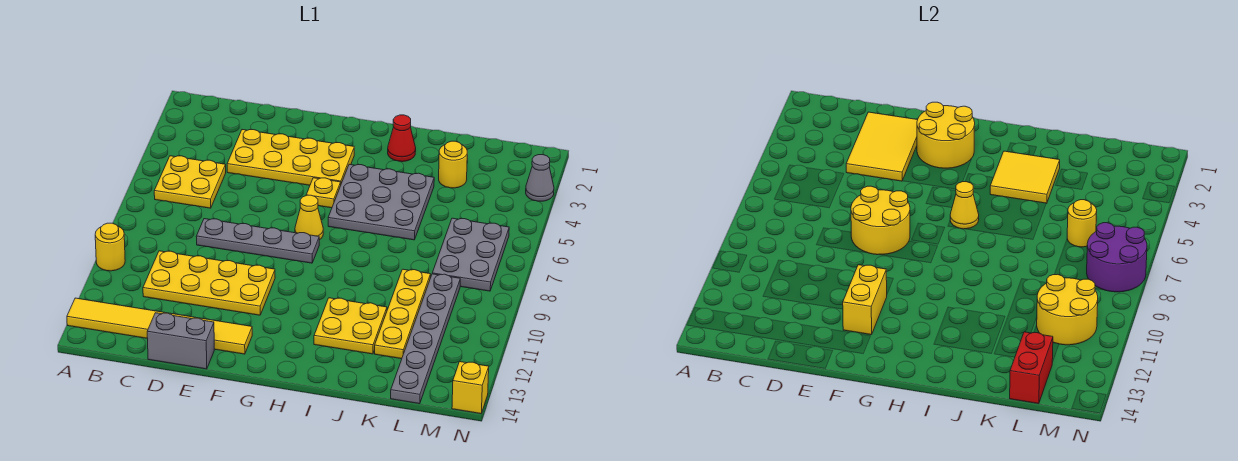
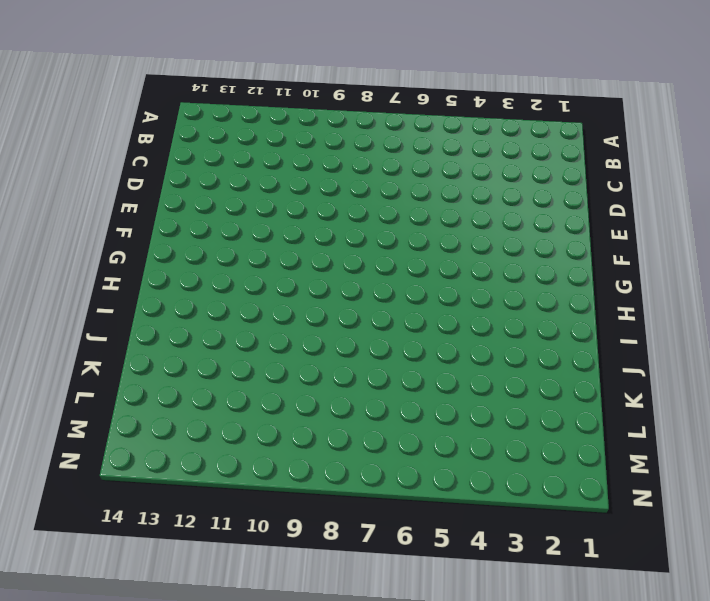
none -> yellow round brick A10 level 1
none -> yellow tile A13:F13 level 1
none -> yellow plate B5:C6 level 1

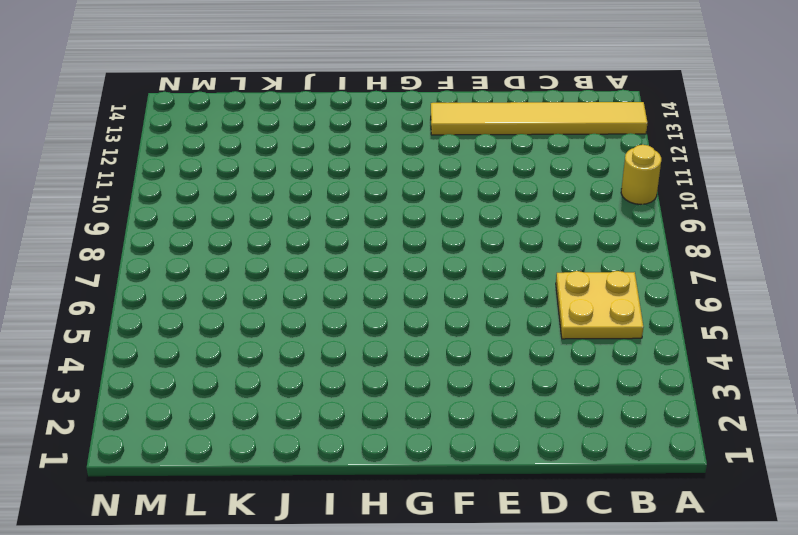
none -> yellow plate C10:F11 level 1
none -> yellow plate D3:G4 level 1
none -> grey plate D8:G8 level 1

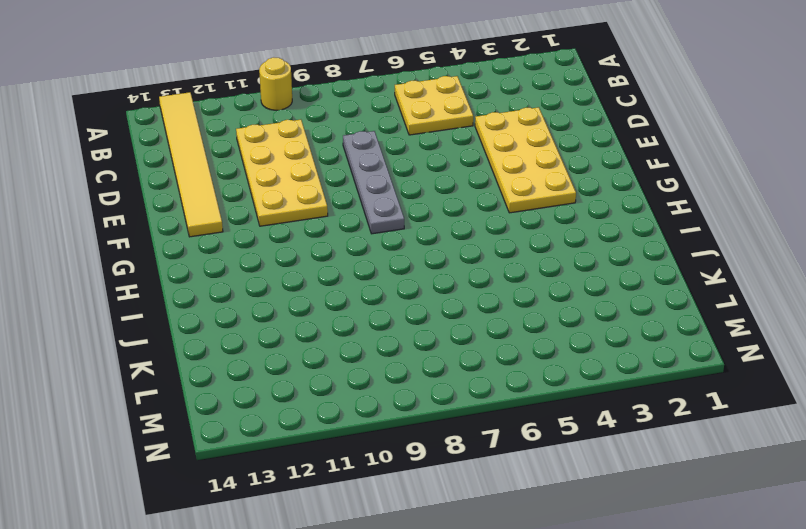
none -> grey brick D14:E14 level 1
none -> yellow plate G5 level 1
none -> yellow cone G7 level 1

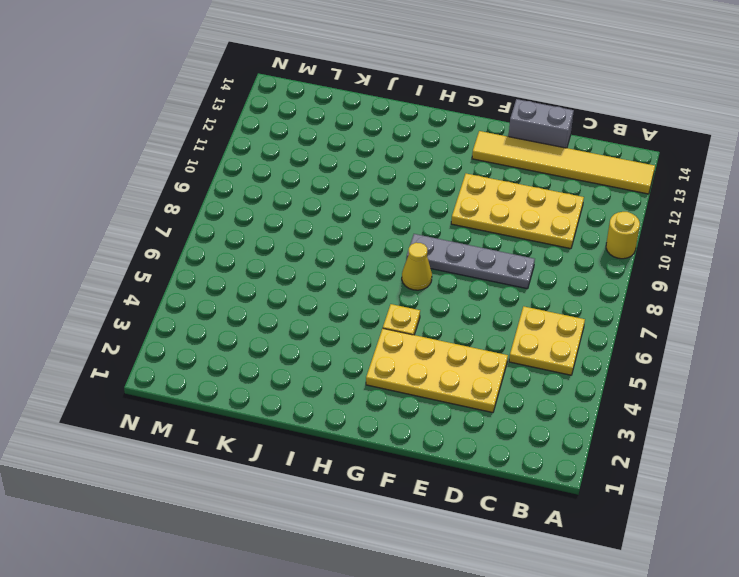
none -> grey plate H4:J6 level 1
none -> red cone I2 level 1
none -> yellow plate I11:J12 level 1

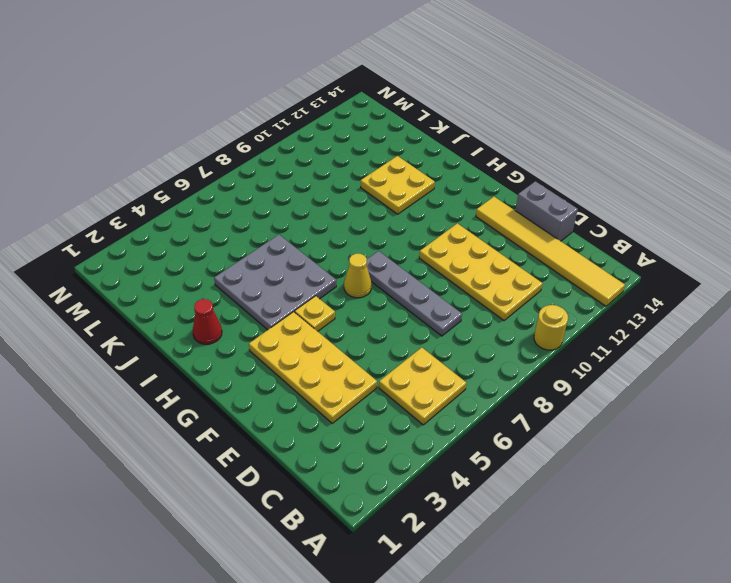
none -> yellow round brick K3 level 1
none -> yellow plate K9:K12 level 1
none -> grey plate L6:M8 level 1

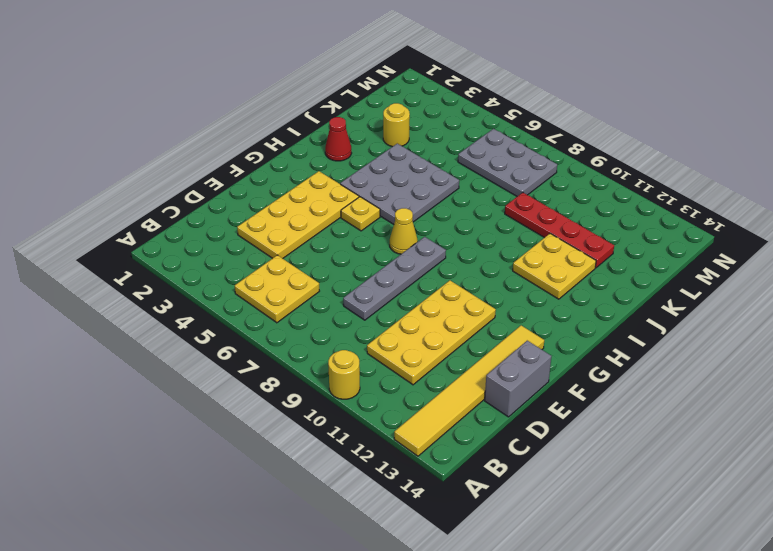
red plate K9:K12 level 1 -> yellow plate K9:K12 level 1
none -> grey plate L9:L14 level 1
none -> grey cone N3 level 1
none -> yellow brick N14 level 1

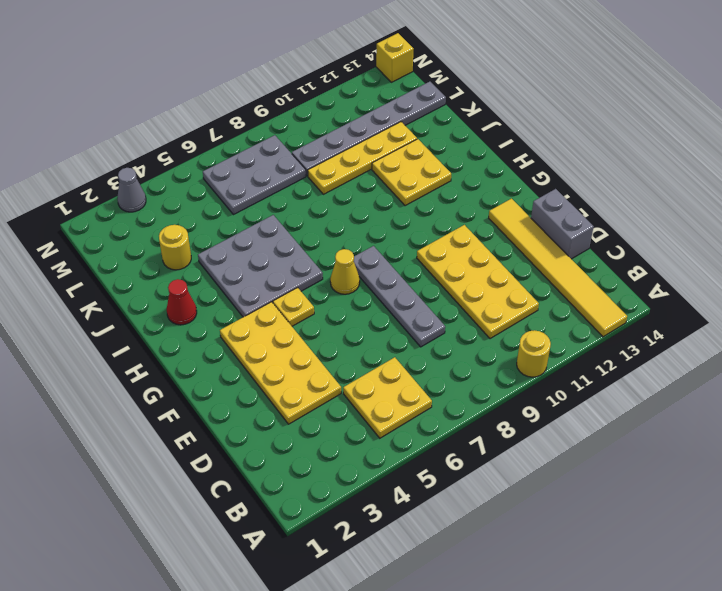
none -> yellow tile D2:E4 level 2
none -> yellow round brick E7:F8 level 2
none -> yellow round brick F2:G3 level 2

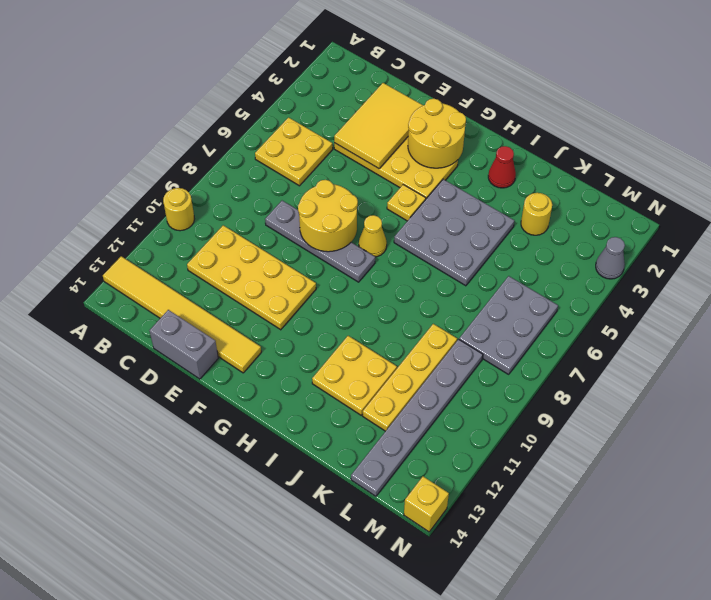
none -> yellow brick F11:F12 level 2
none -> yellow cone H6 level 2
none -> yellow tile I3:J4 level 2

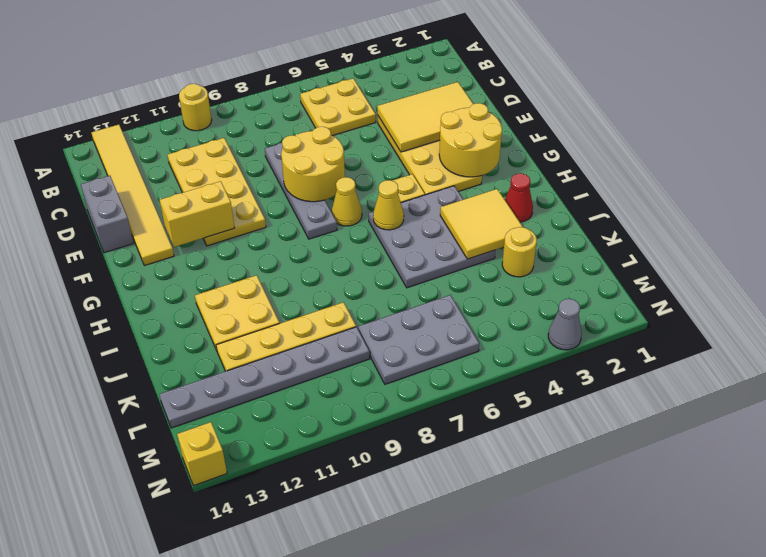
none -> yellow round brick L6 level 2
none -> yellow round brick L10:M11 level 2
none -> red brick L13:L14 level 2

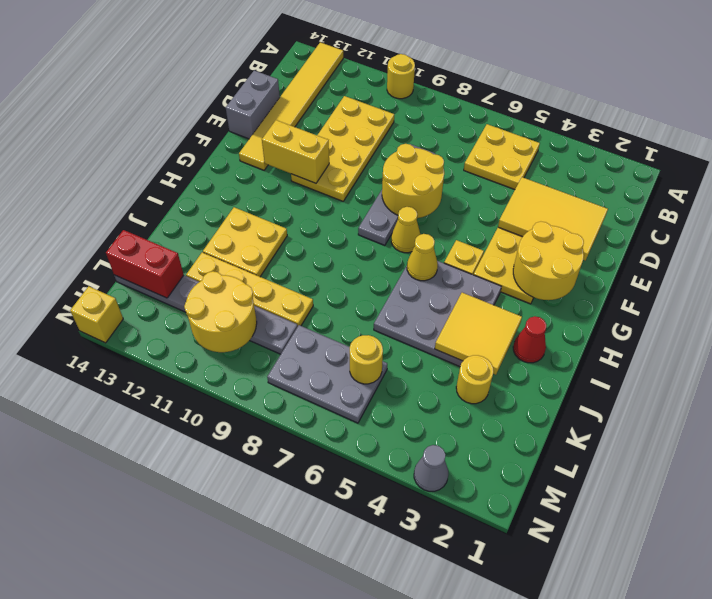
none -> purple round brick M7:N8 level 2

